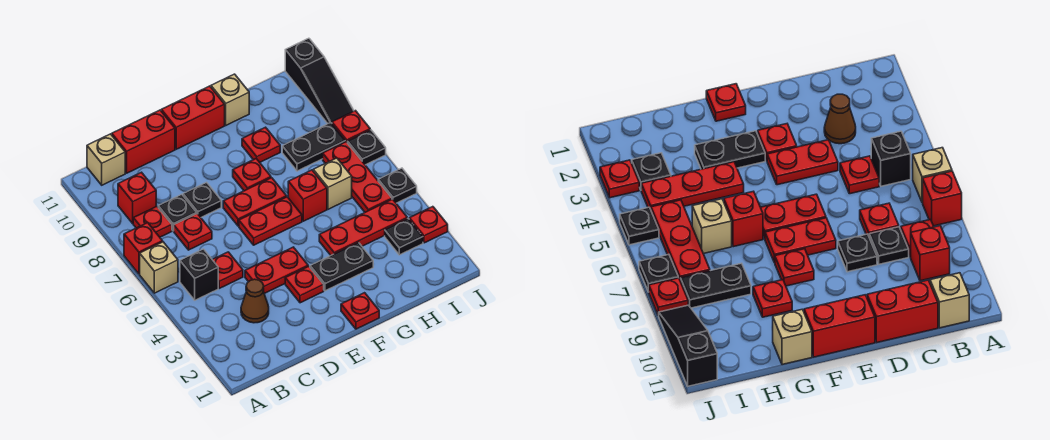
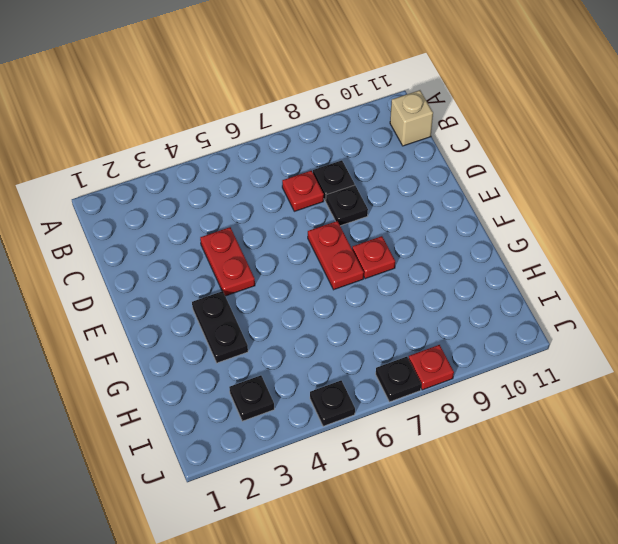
none -> tan brick A6 level 1
none -> red brick A7 level 1
none -> black brick B5 level 1
none -> red plate B8 level 1

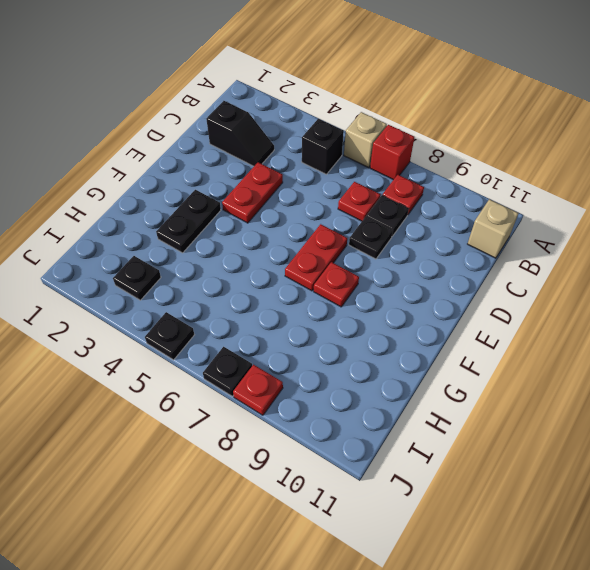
black slope C2:C3 level 1 top 2 -> brown cone C3 level 1
none -> red brick B9 level 1
none -> red plate C5 level 1
none -> red brick C11:D11 level 1
none -> red plate E3 level 1

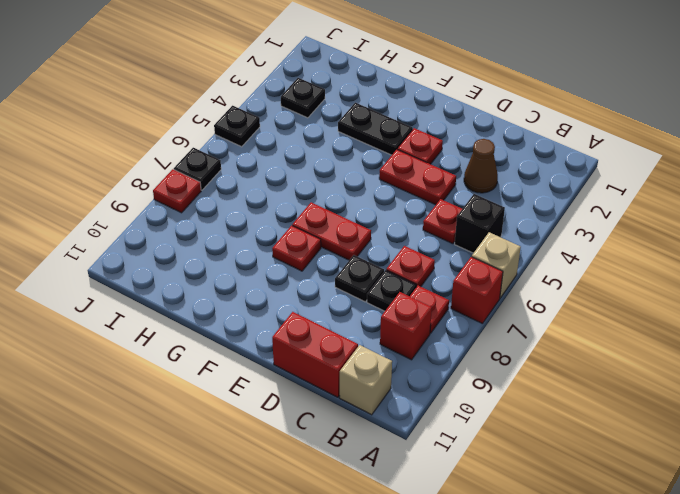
none -> red plate E6:F6 level 1
none -> red brick E11:F11 level 1
none -> red plate F1 level 1
none -> red plate G4:I4 level 1

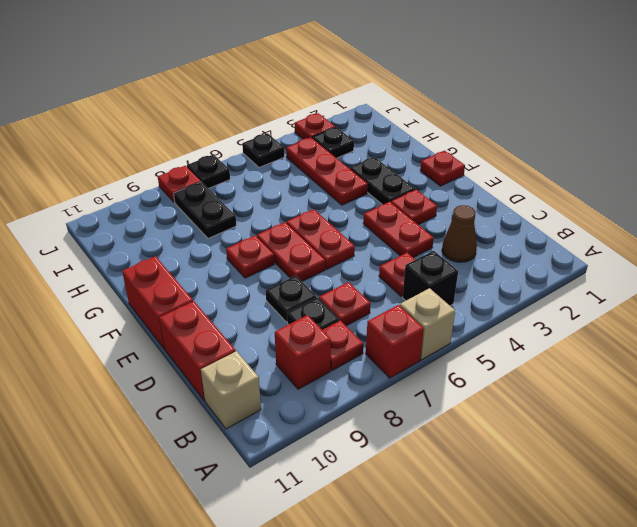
none -> red brick G6 level 1
none -> red plate G9 level 1
none -> tan brick G11 level 1
none -> tan brick H6 level 1

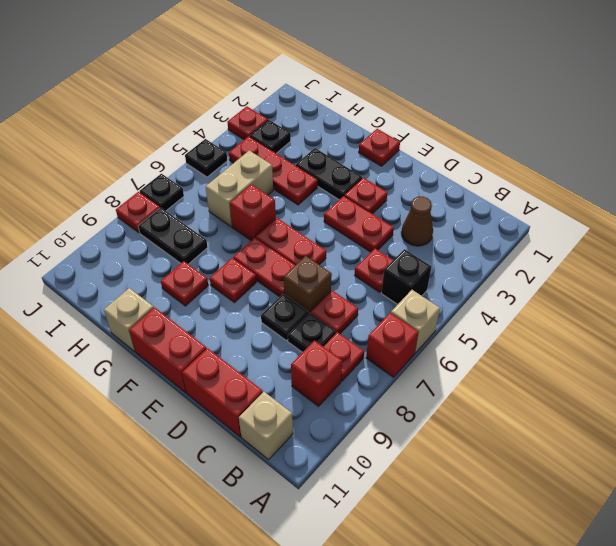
brown brick D7 level 1 -> none
tan brick H5:H6 level 1 -> tan brick H6 level 1
none -> red plate I5:I7 level 1
none -> black slope J9:J11 level 1 top 11

